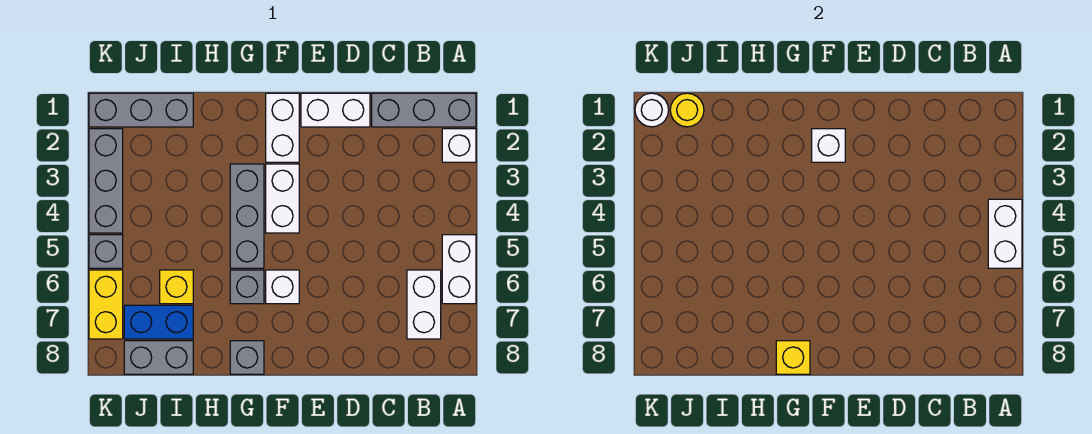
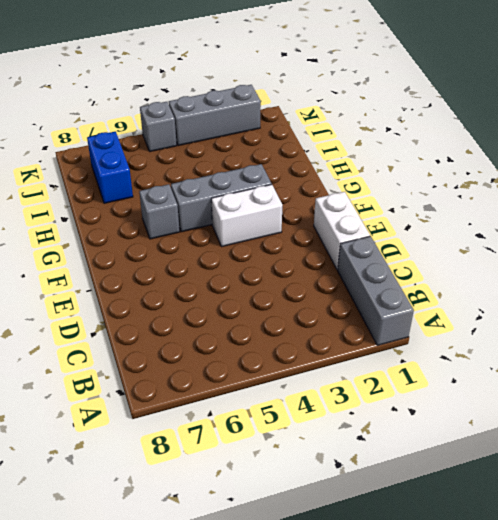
none -> white brick A2 level 1
none -> white brick A5:A6 level 1
none -> white brick B6:B7 level 1

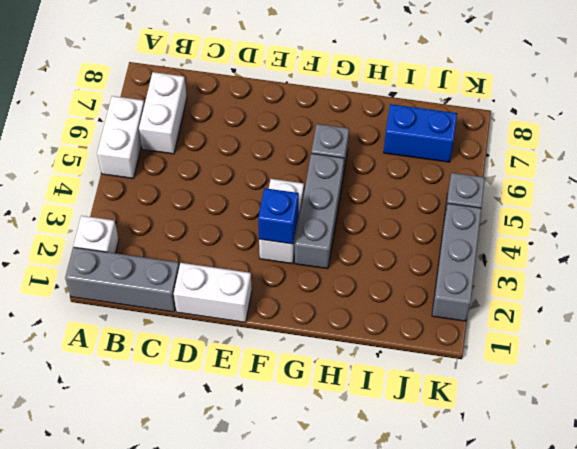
blue brick F3 level 2 -> none
none -> white brick F1:F2 level 1
none -> white brick F6 level 1
none -> grey brick G8 level 1

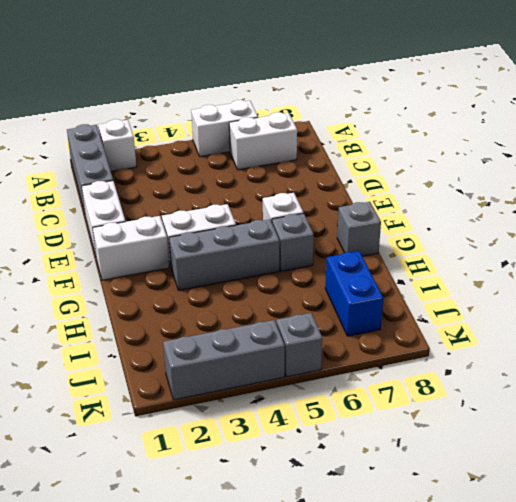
none -> grey brick I1:K1 level 1
none -> yellow brick I6 level 1
none -> grey brick I8:J8 level 1

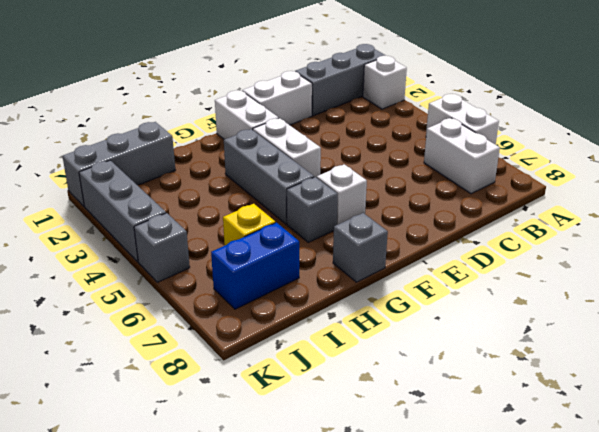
none -> grey brick I8:J8 level 1
none -> yellow brick K6:K7 level 1
none -> white brick A4:A5 level 2

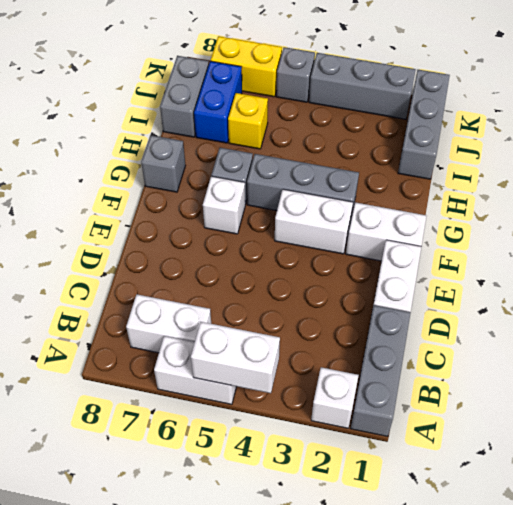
none -> white brick F2 level 2
none -> yellow brick G8 level 2
none -> yellow round brick J1 level 2

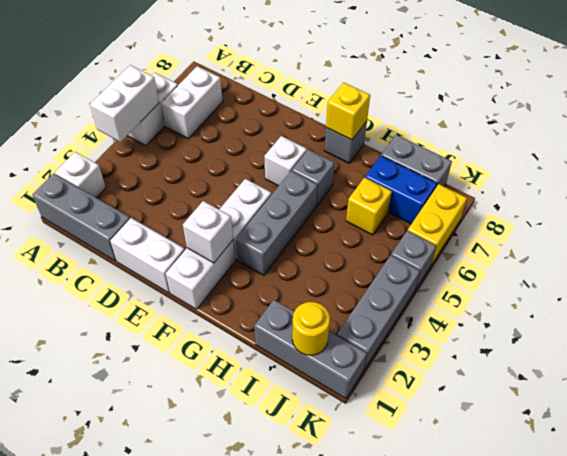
none -> white round brick K1 level 2

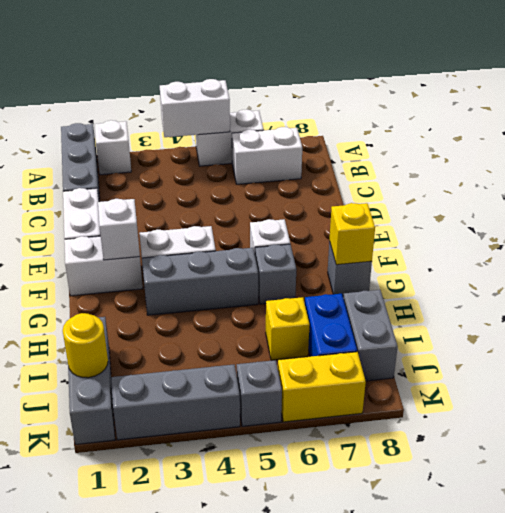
none -> white round brick K1 level 2

